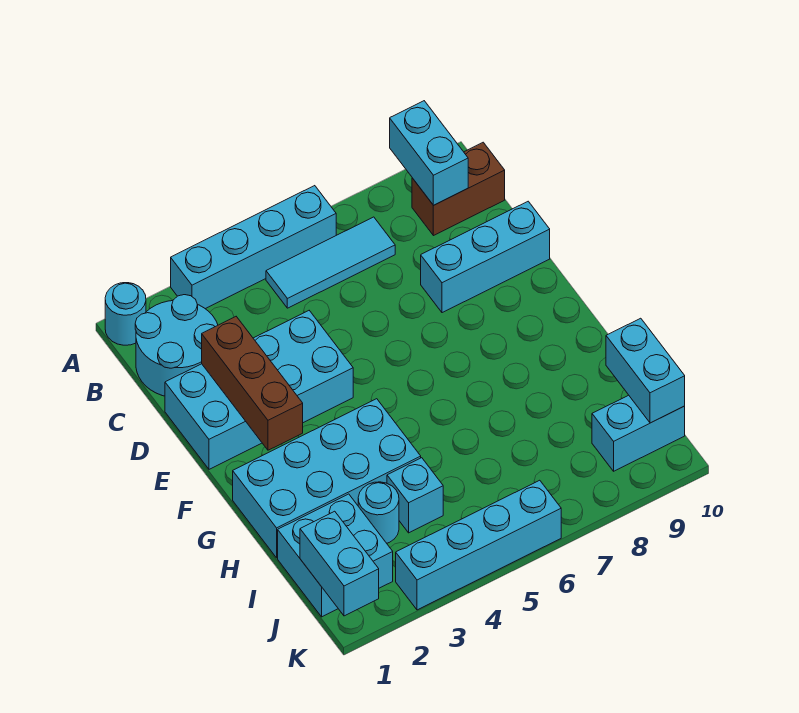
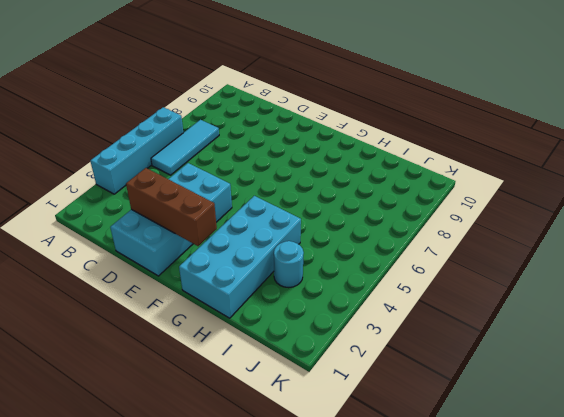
none -> cyan round brick A1 level 1
none -> cyan round brick B1:C2 level 1
none -> brown brick B9:B10 level 1

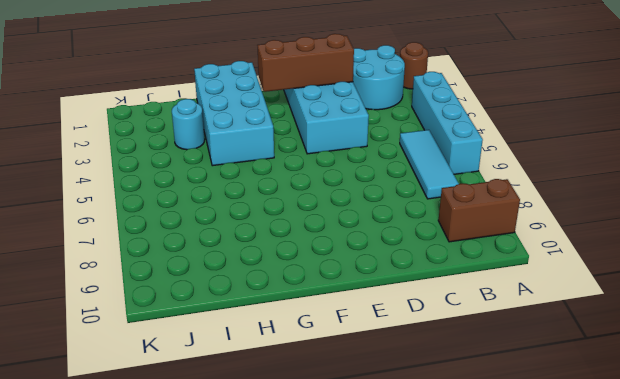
brown round brick A1 level 1 -> cyan round brick A1 level 1
brown brick A9:B9 level 1 -> brown brick B9:B10 level 1
none -> cyan brick D8:D10 level 1
none -> cyan brick I1:J2 level 1
none -> cyan brick I4 level 1

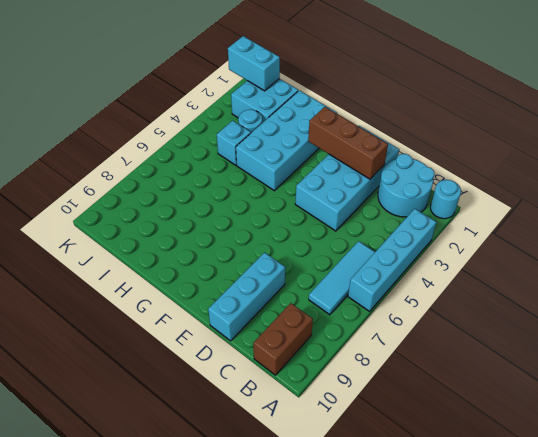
none -> cyan brick J9:J10 level 1
none -> cyan brick K3:K6 level 1
none -> cyan brick A9:B9 level 2

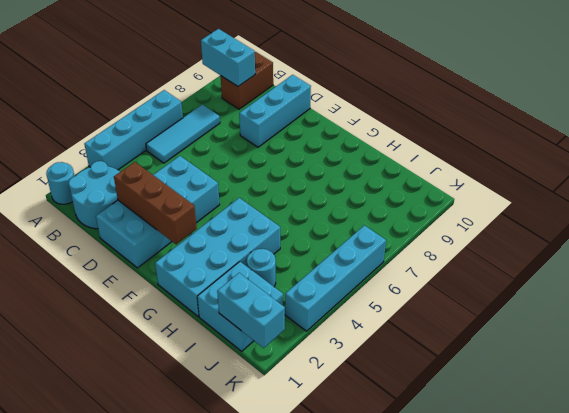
none -> cyan brick I4 level 1
none -> cyan brick J9:J10 level 1
none -> cyan brick I10:J10 level 2

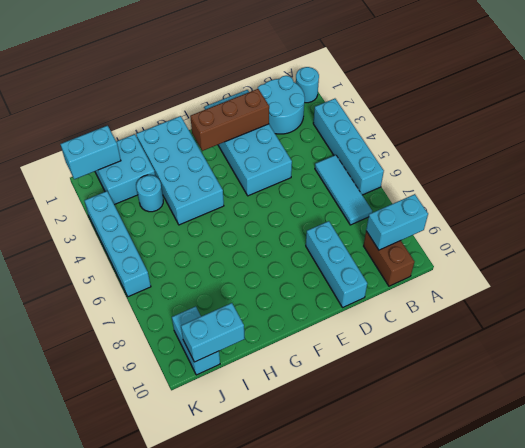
none -> cyan brick I4 level 1

